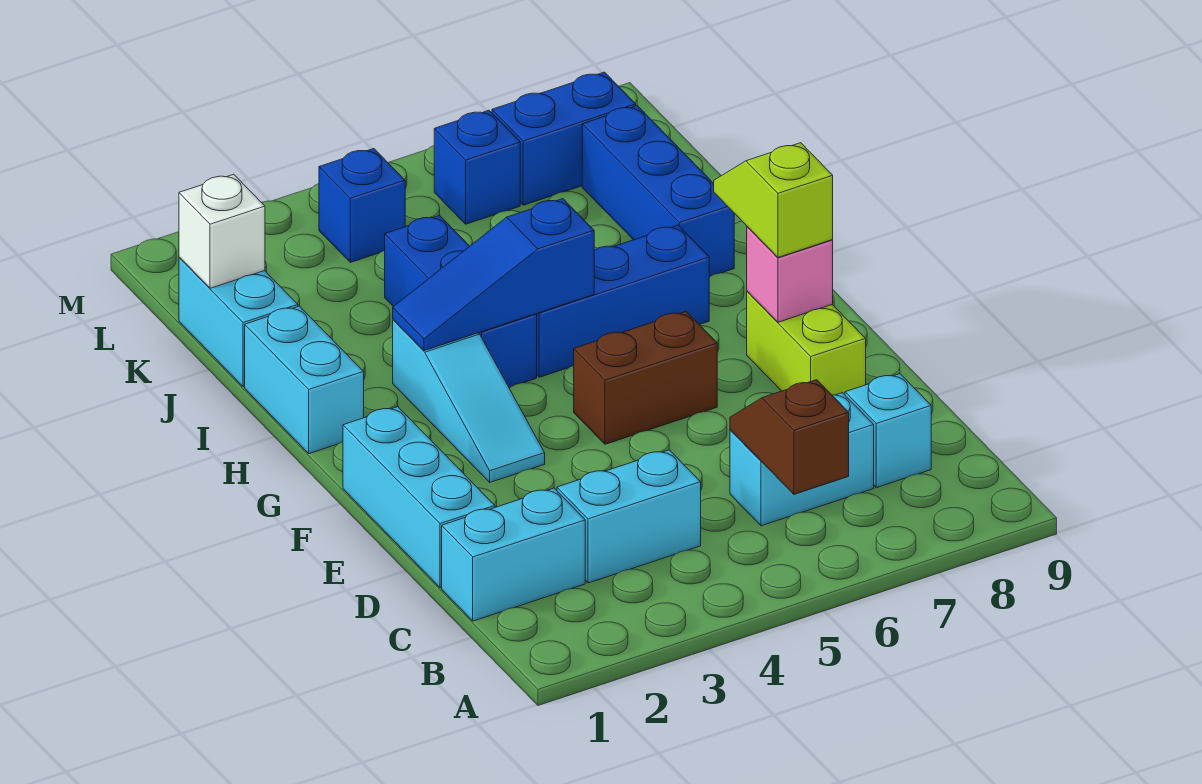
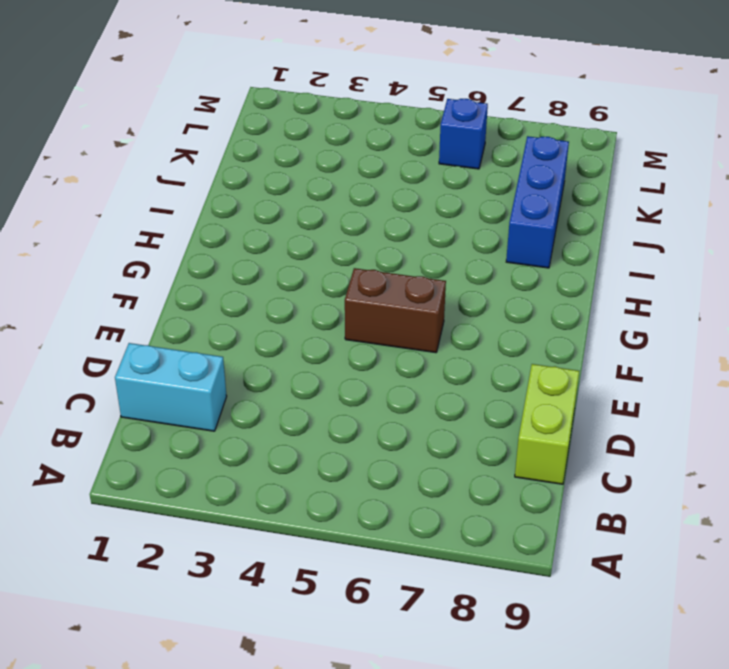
lime brick C9:D9 level 1 -> lime brick E8:F8 level 1
none -> cyan brick C3:C4 level 1
none -> cyan brick C6:C7 level 1
none -> cyan brick C8 level 1

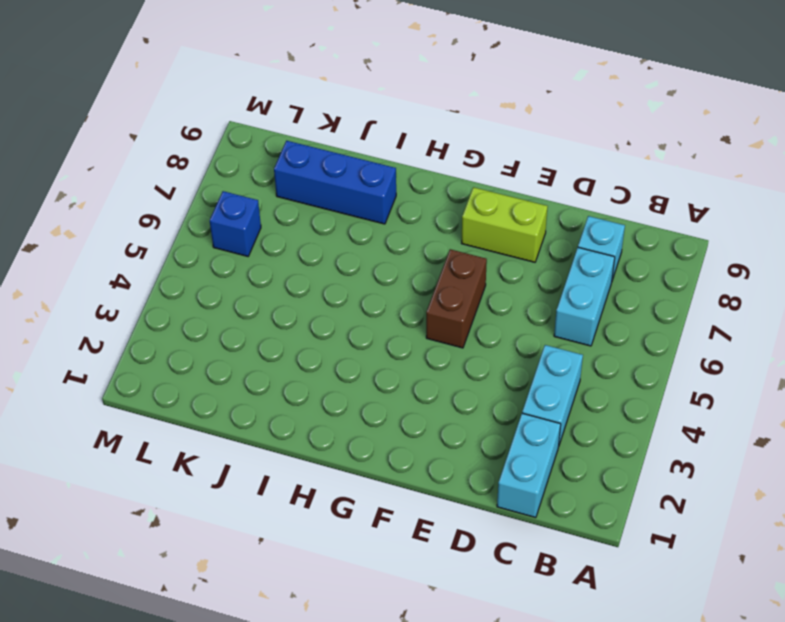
none -> cyan brick D1:F1 level 1
none -> cyan slope F3:H3 level 1 top H
none -> cyan brick H1:I1 level 1

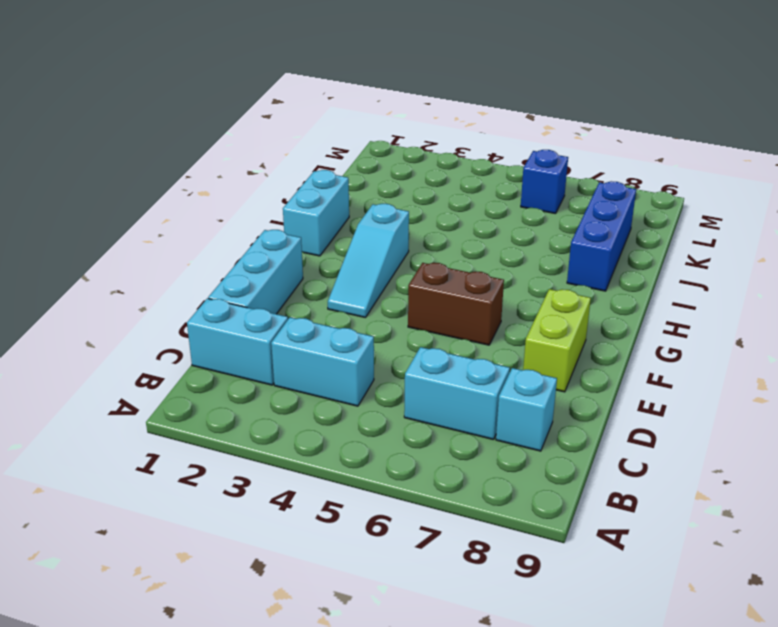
none -> blue brick H4:J4 level 1
none -> blue brick H5:H7 level 1
none -> cyan brick J1:K1 level 1

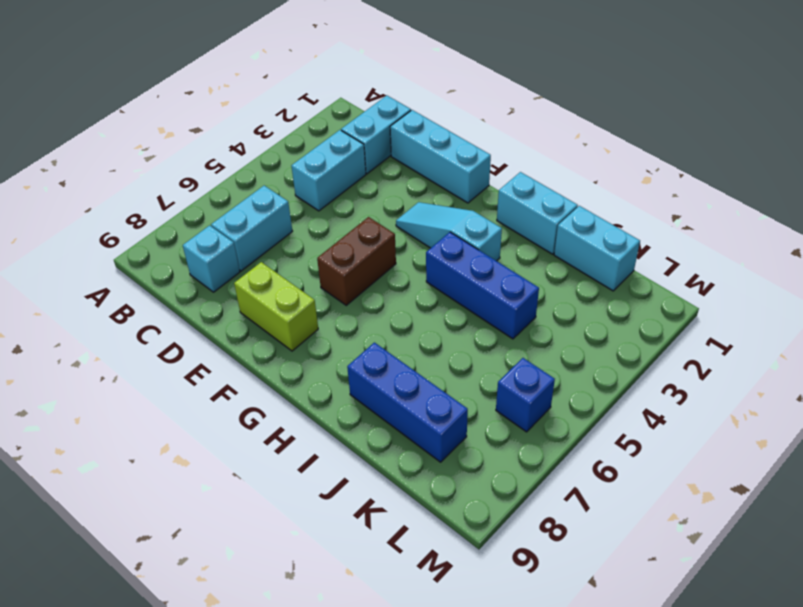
none -> blue brick H5:H7 level 1
none -> blue brick L4 level 1
none -> blue brick L7:L8 level 1

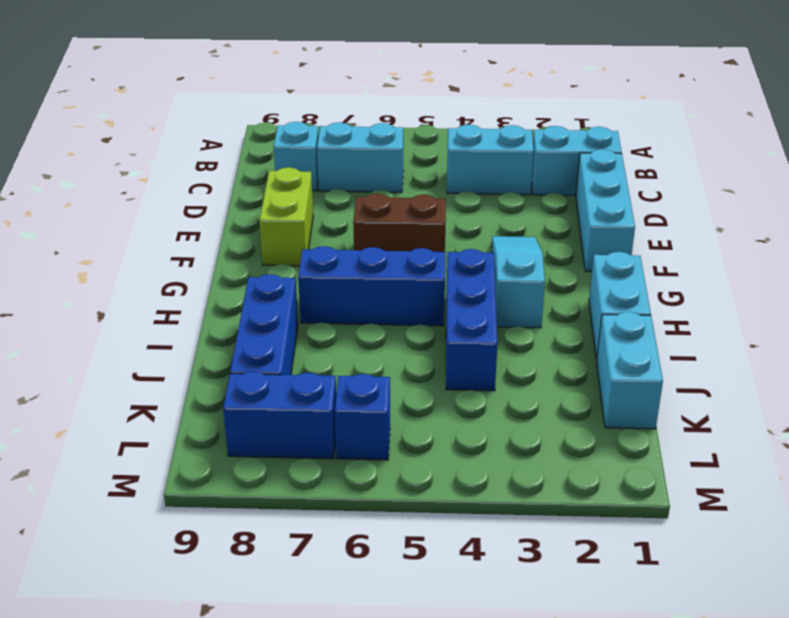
none -> blue brick L4 level 1
none -> brown slope B6:C6 level 2 top B
none -> pink brick F8 level 2

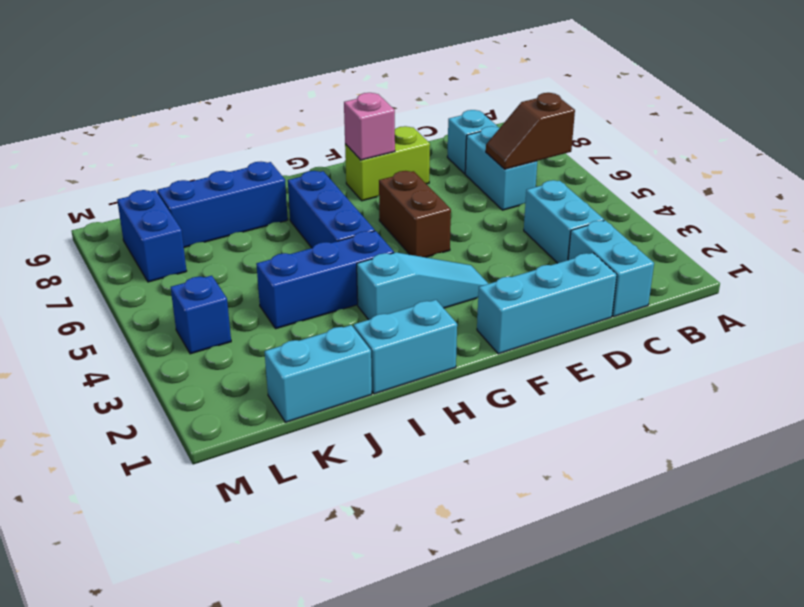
none -> blue brick L6 level 1
none -> blue slope H3:H5 level 2 top 5
none -> white brick K1 level 2

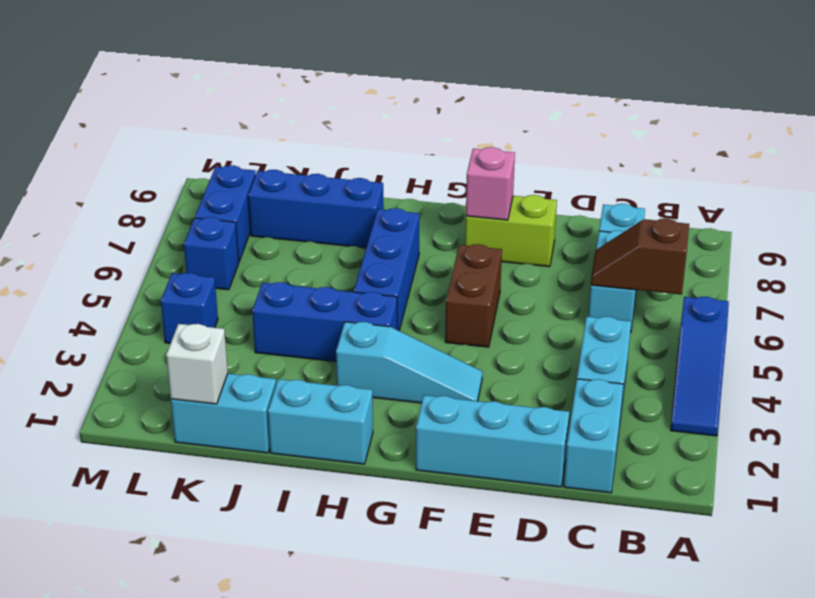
blue slope A3:A5 level 1 top 5 -> blue slope H3:H5 level 2 top 5
none -> lime slope F8:G8 level 3 top F

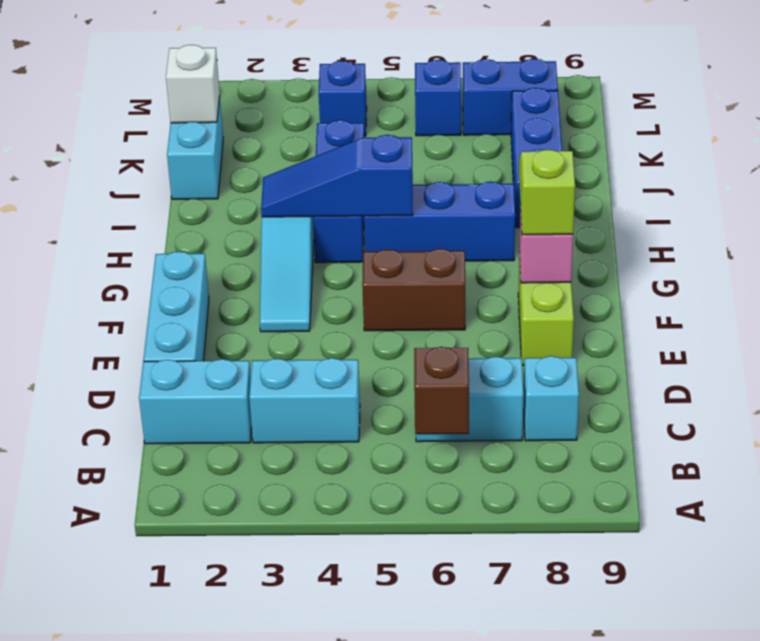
none -> cyan brick H1:I1 level 1

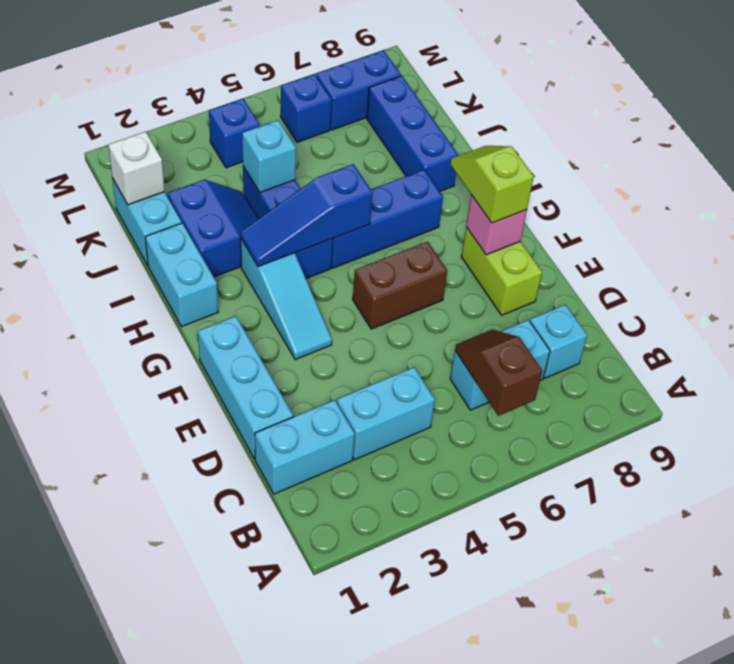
blue slope I2:J3 level 1 top 2 -> none
cyan brick J4 level 2 -> none

